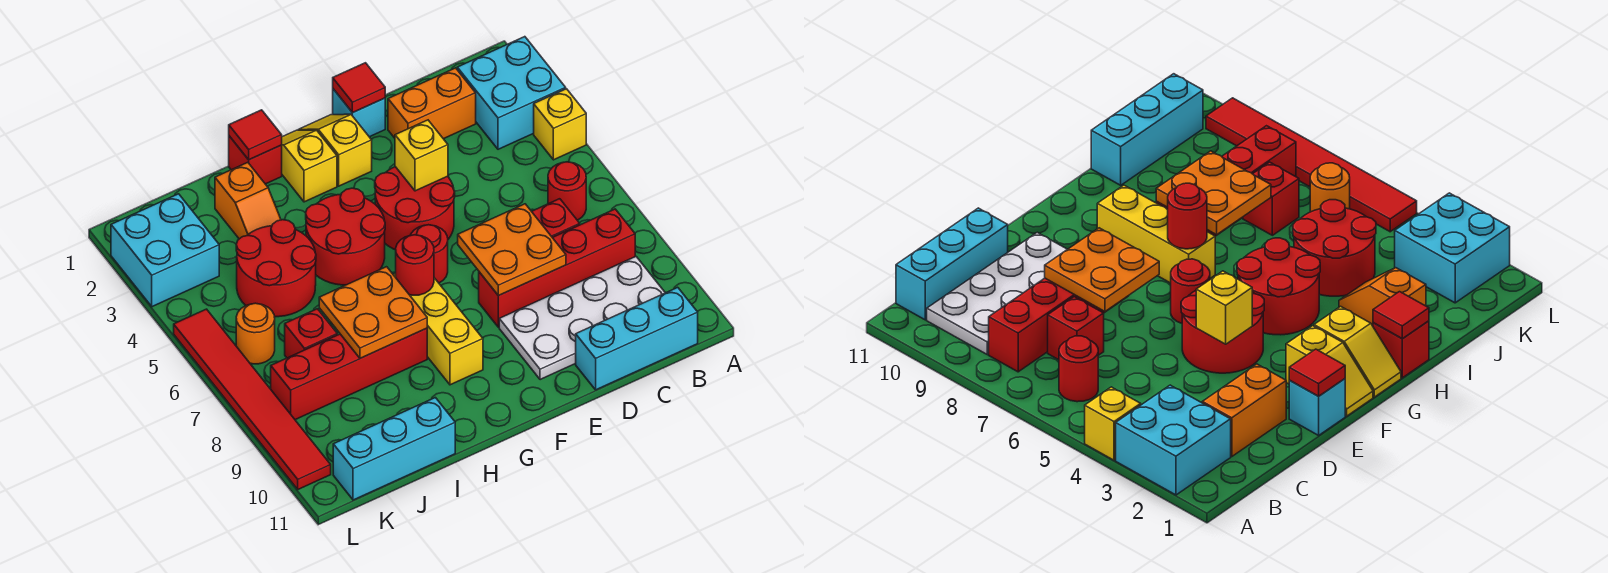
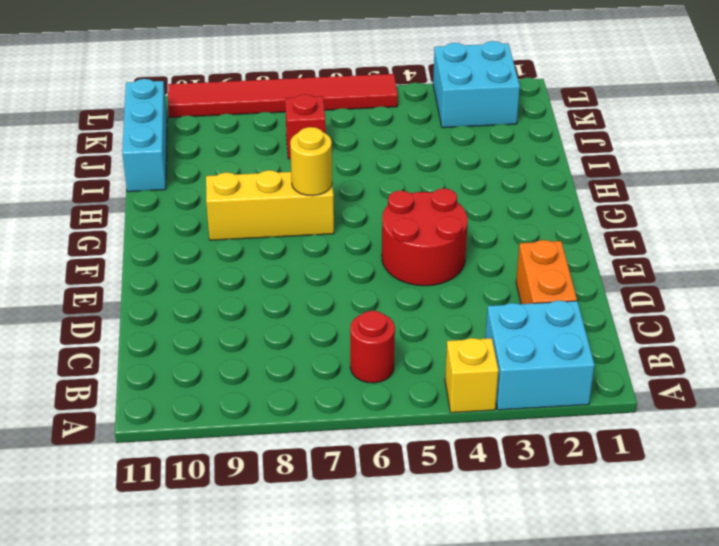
yellow round brick G7 level 2 -> red round brick G7 level 2
none -> red brick B8:E8 level 1
none -> white plate B9:E10 level 1
none -> cyan brick B11:D11 level 1
none -> red brick C7 level 1

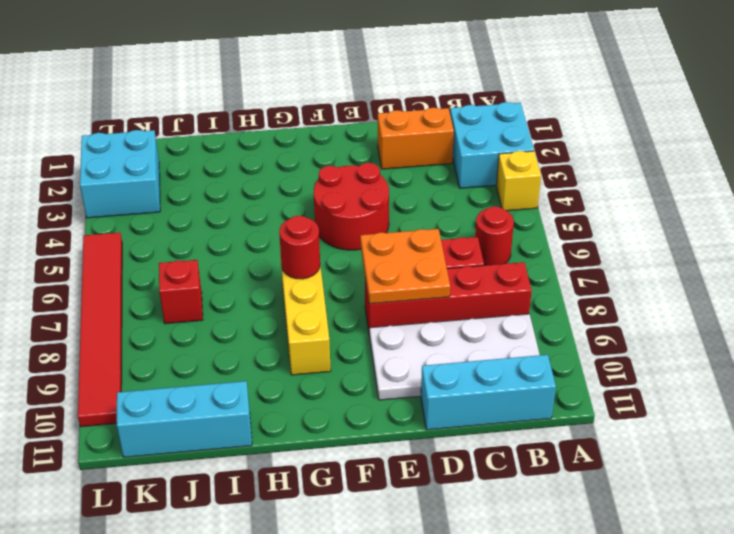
none -> cyan brick E1 level 1
none -> yellow slope F1:F2 level 1 top 2
none -> red round brick F6 level 1
none -> yellow slope G1:G2 level 1 top 2

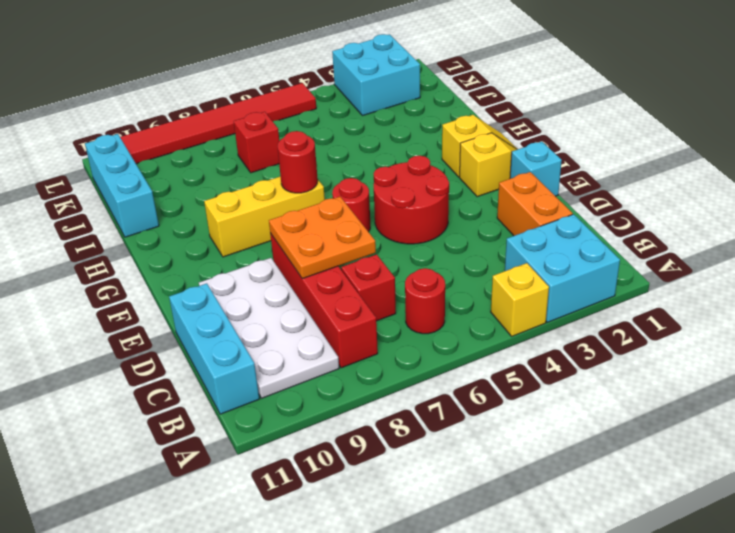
none -> red round brick G4:H5 level 1
none -> red brick H1 level 1
none -> red brick H8:K8 level 1
none -> orange slope I2:I3 level 1 top 2

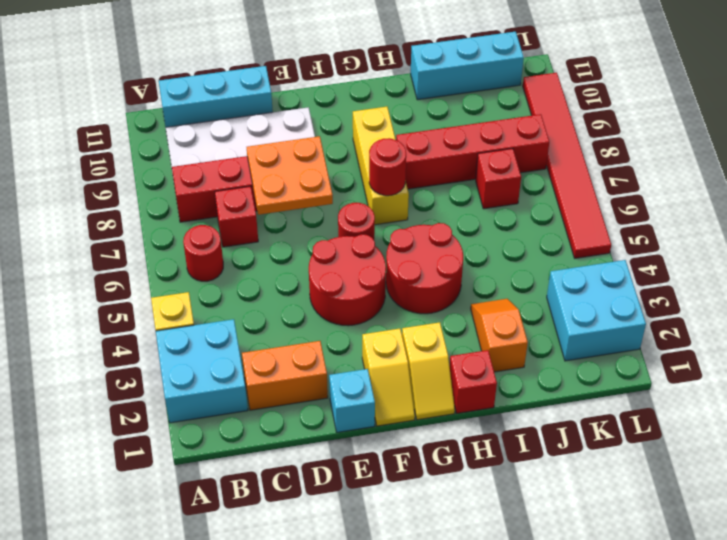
none -> red round brick I4:J5 level 1
none -> orange round brick K6 level 1
none -> red tile E1 level 2
none -> yellow brick E4 level 2

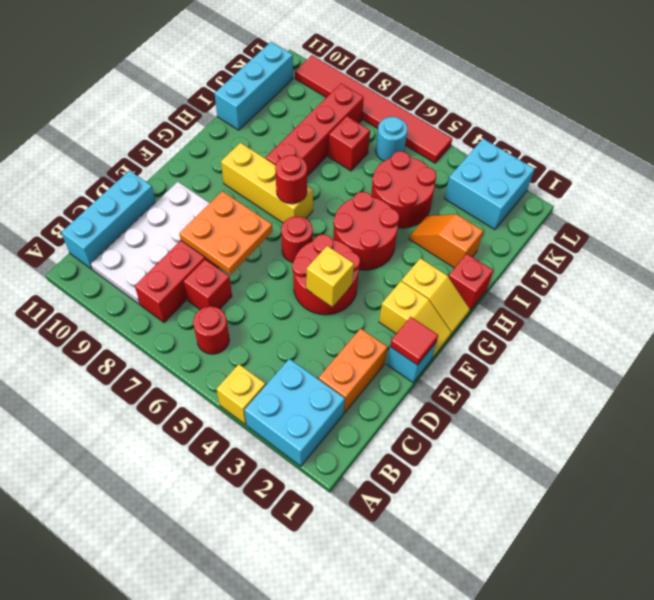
cyan round brick K6 level 1 -> orange round brick K6 level 1
none -> red tile H1 level 2
none -> orange plate H7:I8 level 2

